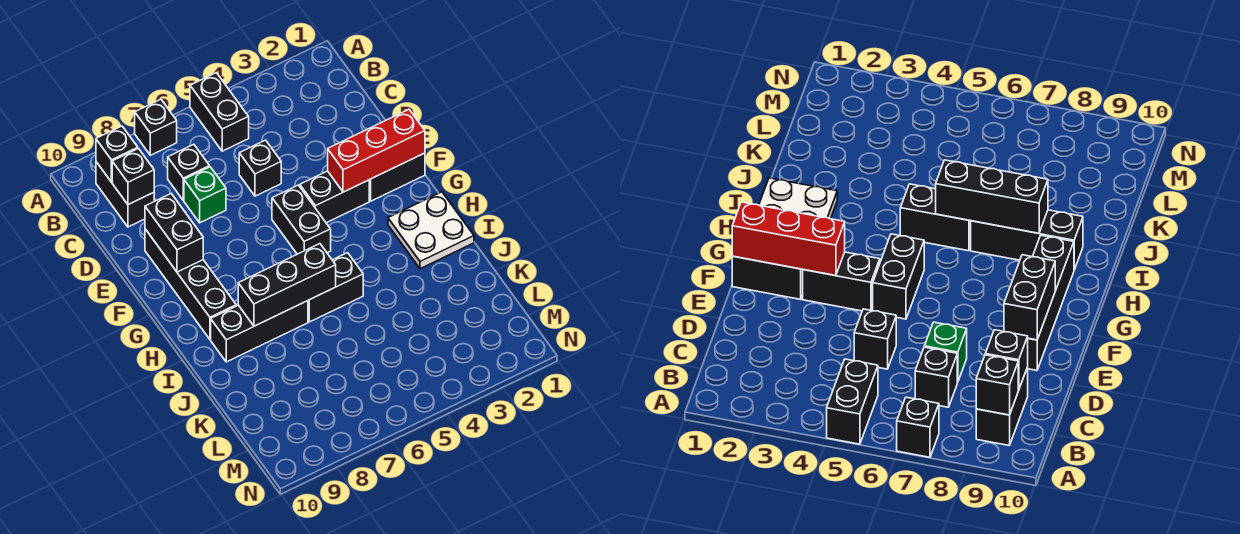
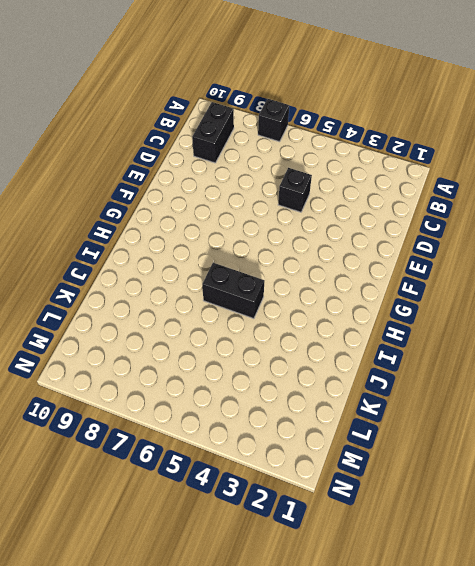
none -> black brick A5:B5 level 1
none -> black brick C7 level 1
none -> green brick D7 level 1

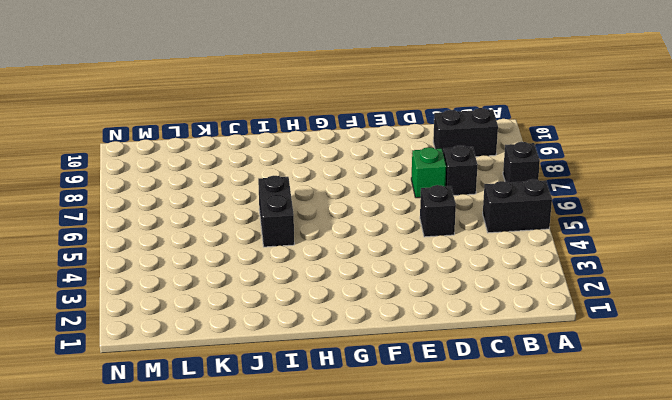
none -> black brick E9:H9 level 1
none -> black brick F1:F2 level 1
none -> black brick F3:F4 level 1

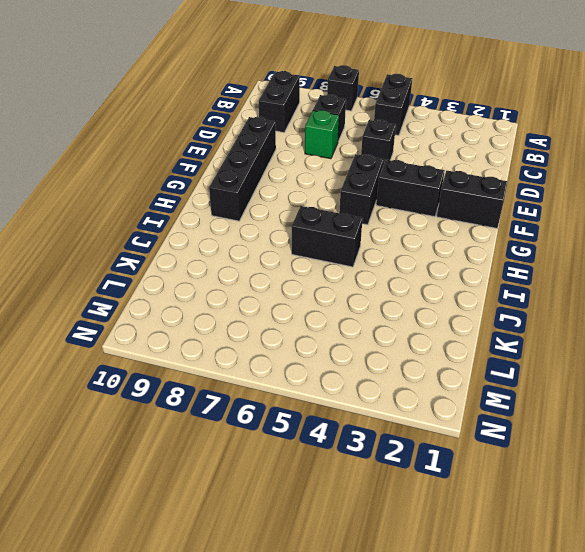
none -> white plate H1:I2 level 1
none -> black brick I7:I9 level 1
none -> black brick B9 level 2

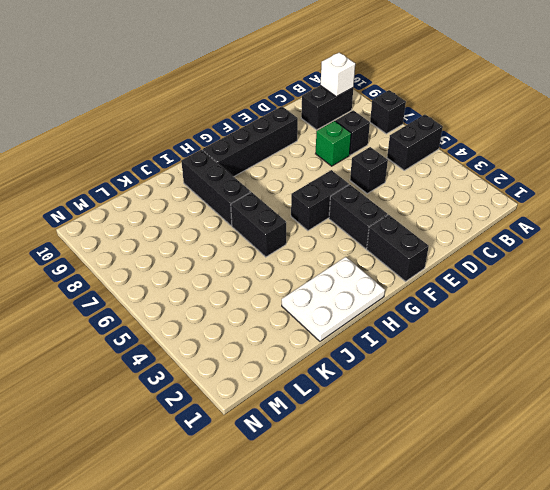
white brick B9 level 2 -> black brick B9 level 2
white plate H1:J2 level 1 -> white plate H1:I2 level 1
none -> black brick C9 level 2
none -> black brick E9:F9 level 2
none -> red brick F1:F3 level 2

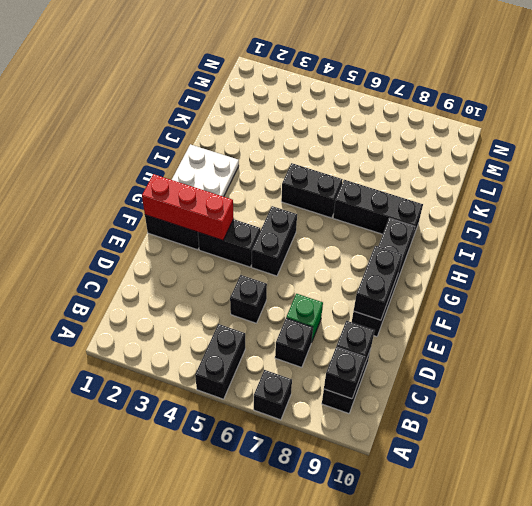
none -> black brick I6:I8 level 2

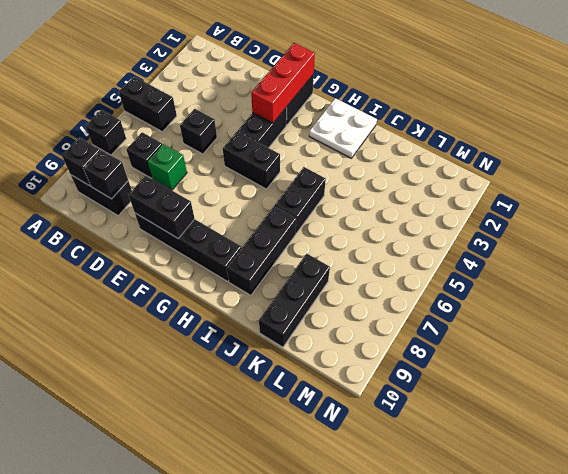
black brick K8:K10 level 1 -> black brick I6:I8 level 2

